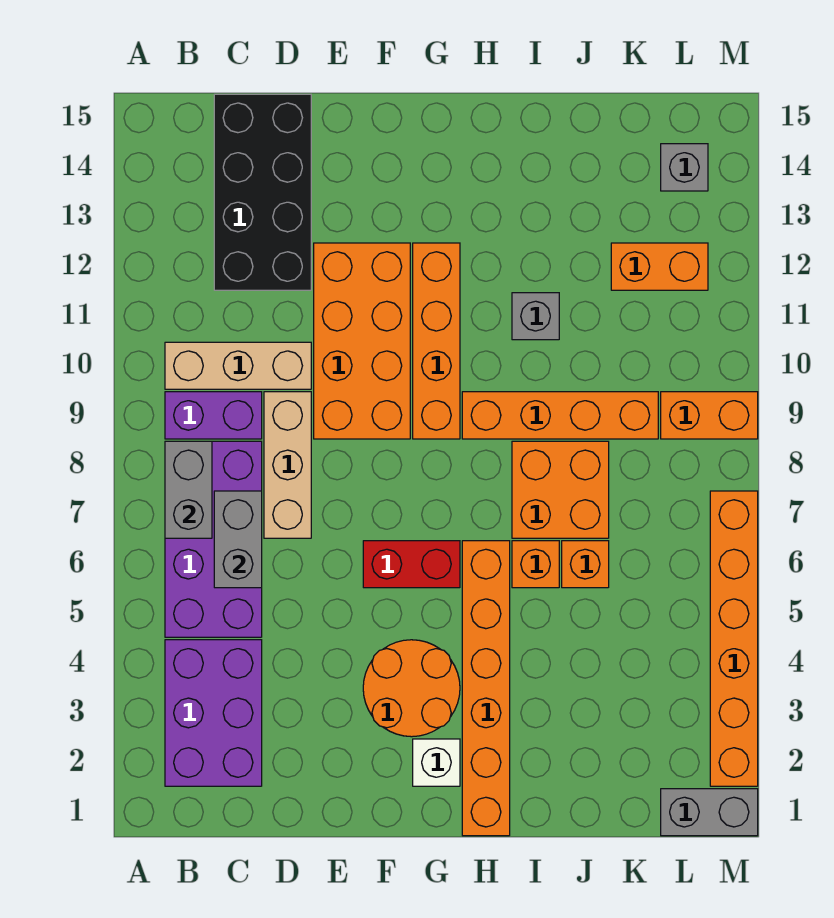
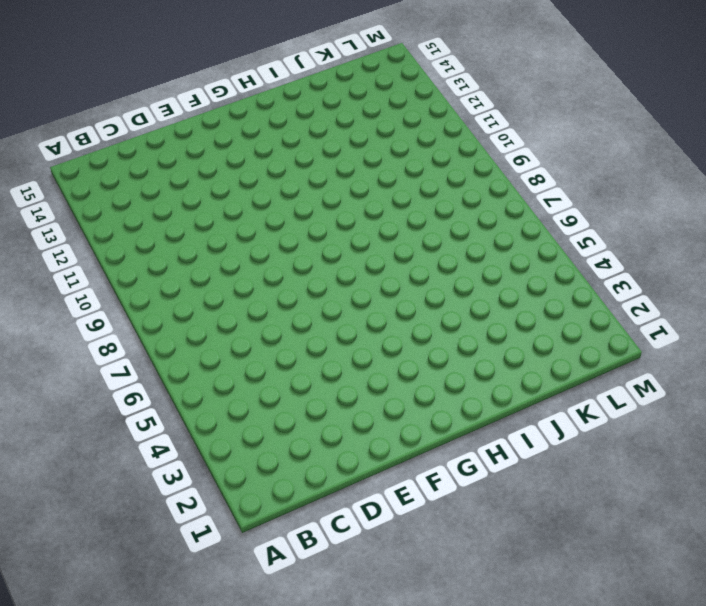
none -> purple brick B2:C4 level 1
none -> purple brick B5:C8 level 1
none -> purple brick B9:C9 level 1

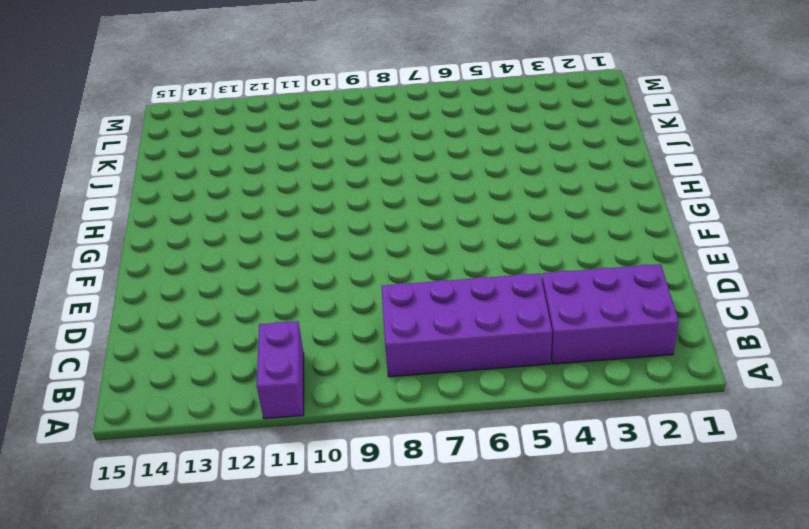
purple brick A11:B11 level 1 -> purple brick B9:C9 level 1
none -> tan brick B10:D10 level 1
none -> black brick C12:D15 level 1
none -> tan brick D7:D9 level 1

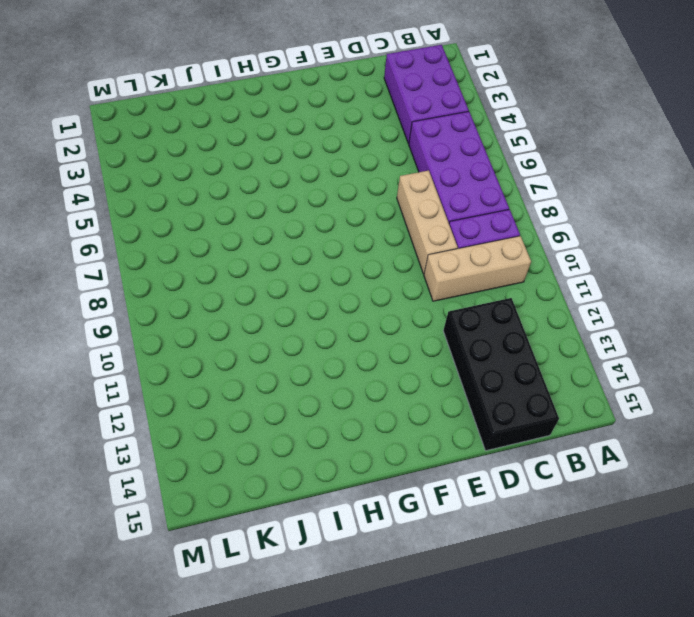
none -> orange brick E9:F12 level 1
none -> orange round brick F3:G4 level 1
none -> red brick F6:G6 level 1

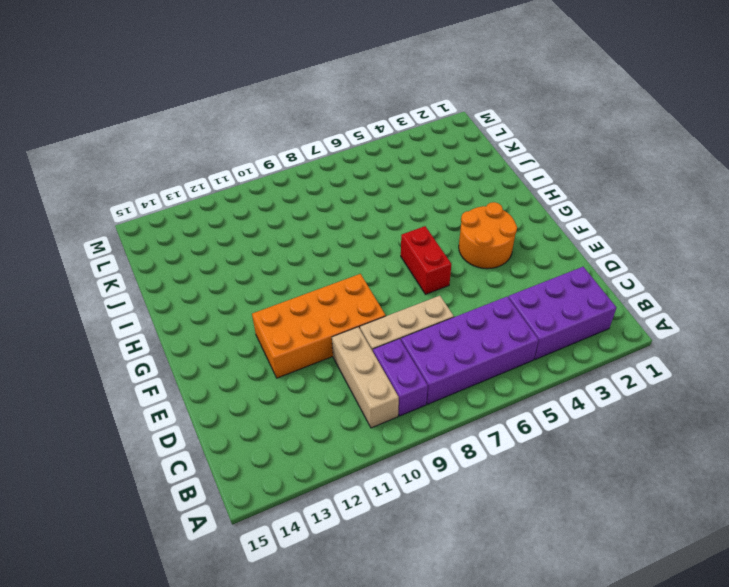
none -> black brick C12:D15 level 1
none -> white brick G2 level 1
none -> orange brick G9:G12 level 1

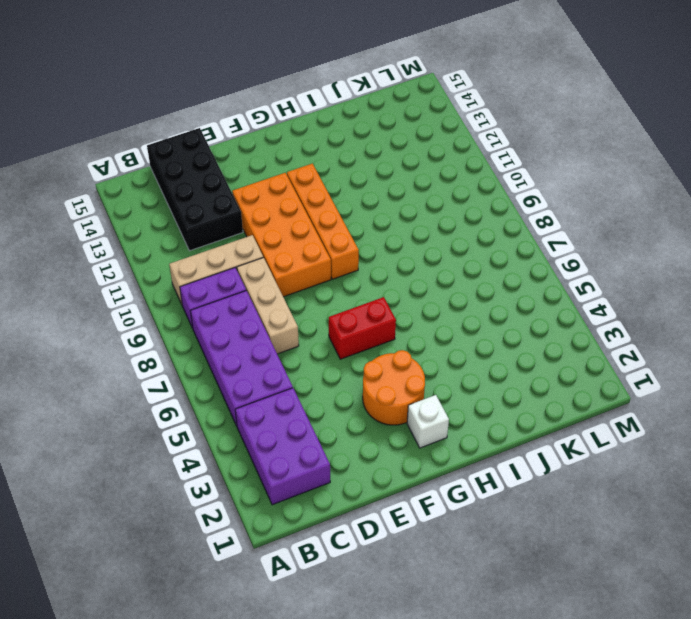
none -> orange brick H1:H6 level 1
none -> orange brick H9:K9 level 1
none -> orange brick I6 level 1

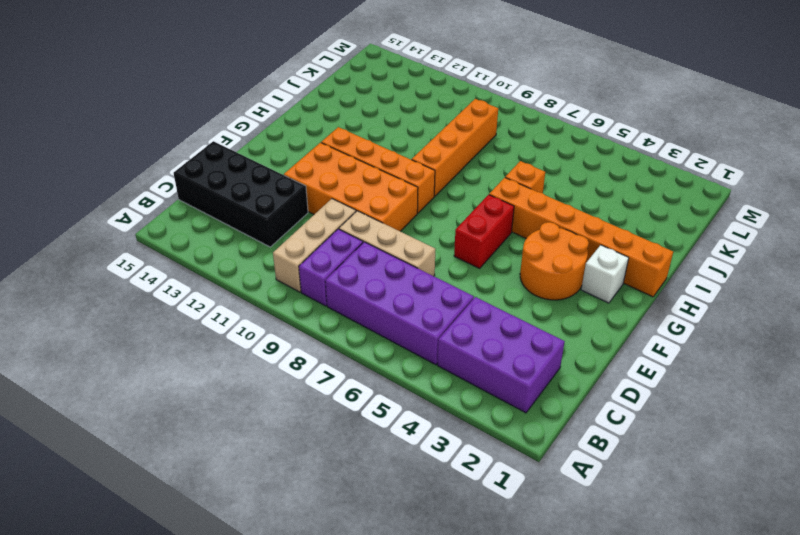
none -> orange brick I7:J8 level 1
none -> grey brick I11 level 1
none -> orange brick J6 level 1

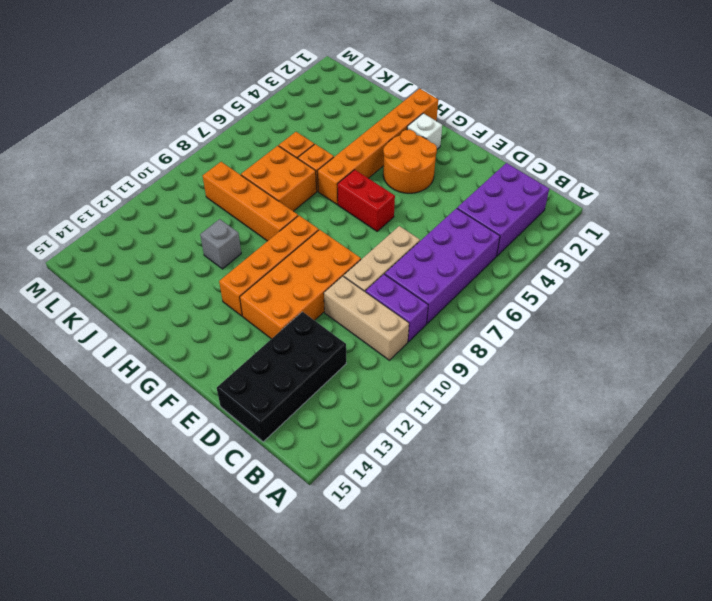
none -> orange brick K12:L12 level 1
none -> grey brick L1:M1 level 1
none -> orange brick L9:M9 level 1

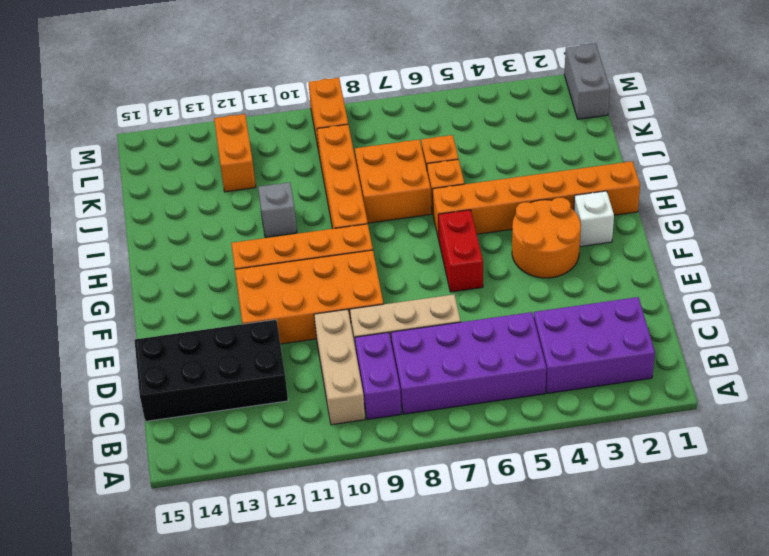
none -> grey brick L14 level 1
none -> orange brick M2:M7 level 1
none -> grey brick B7:B8 level 2

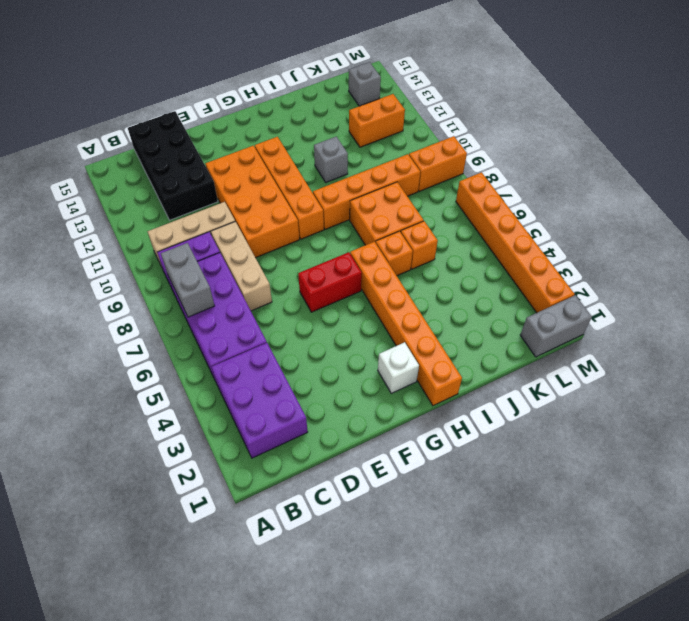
none -> orange round brick F3:G4 level 1
none -> grey brick C6:C7 level 2

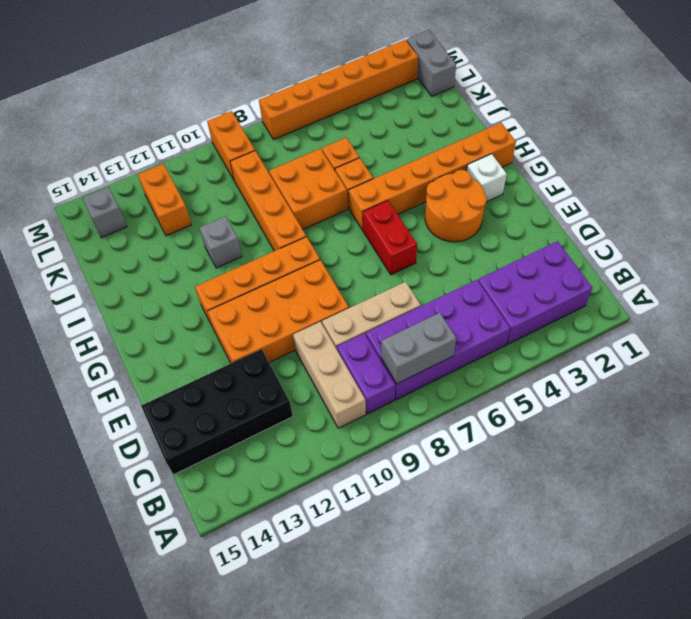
none -> grey brick C6:C7 level 2

